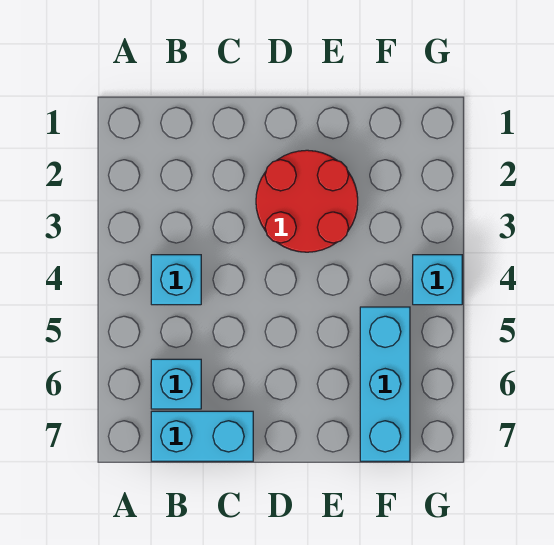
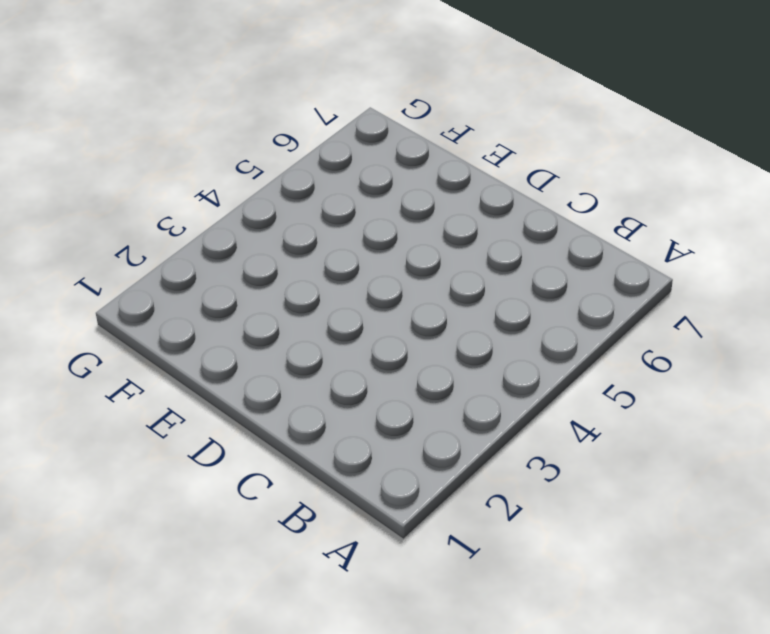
none -> cyan brick B4 level 1
none -> cyan brick B6 level 1

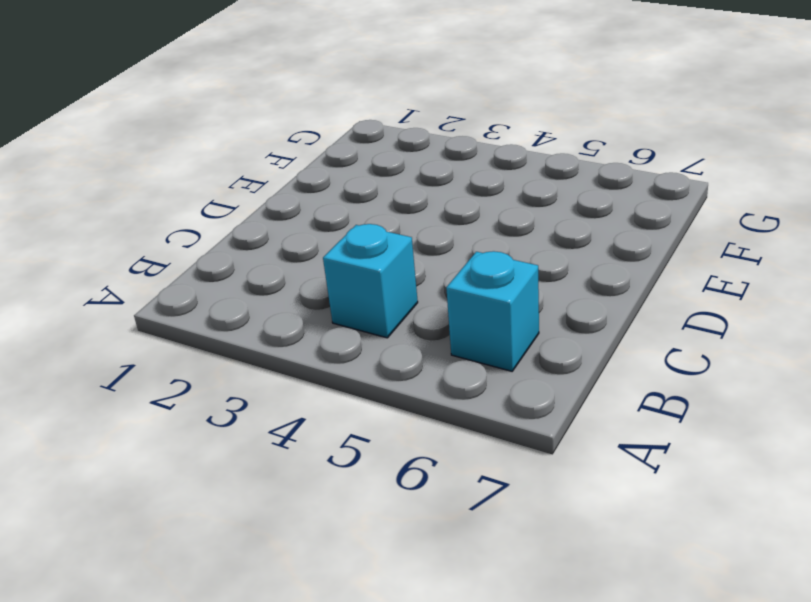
none -> cyan brick B7:C7 level 1
none -> red round brick D2:E3 level 1

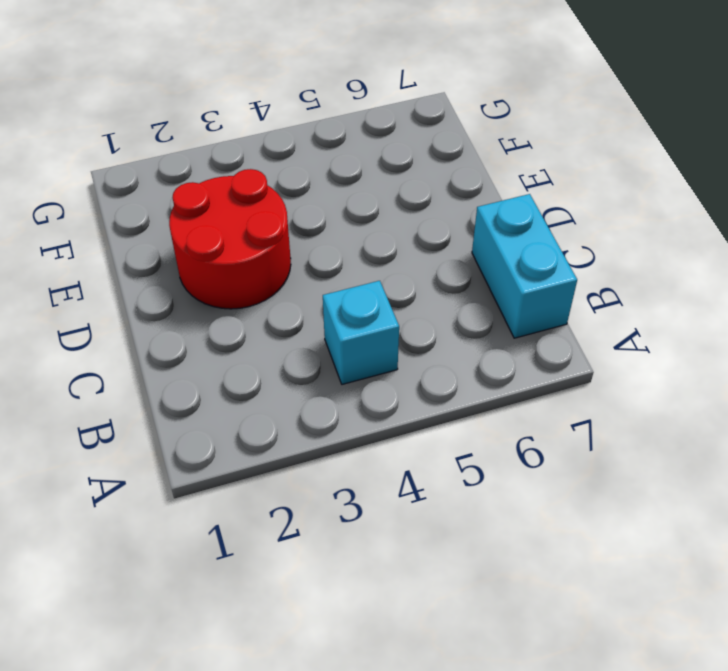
none -> cyan brick B6 level 1
none -> cyan brick F5:F7 level 1

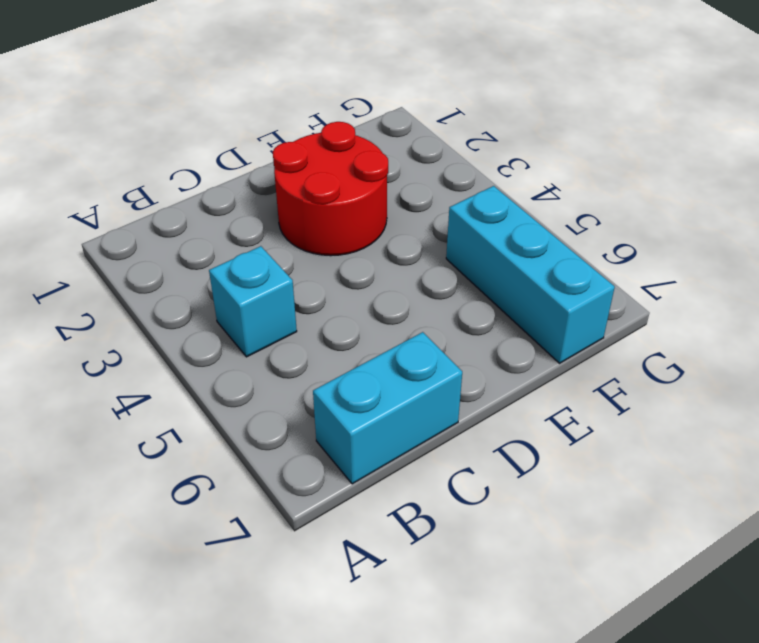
none -> cyan brick B6 level 1
none -> cyan brick G4 level 1

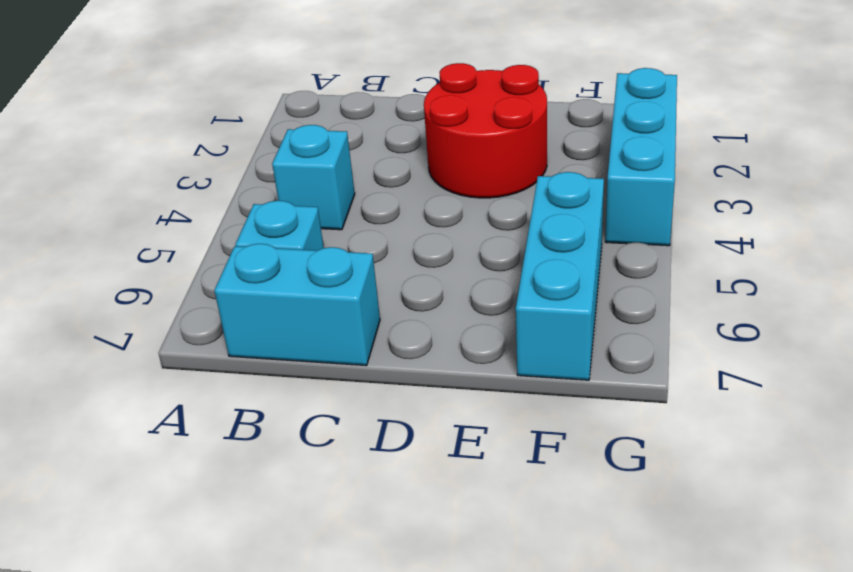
cyan brick G2:G4 level 1 -> cyan brick G4 level 1

